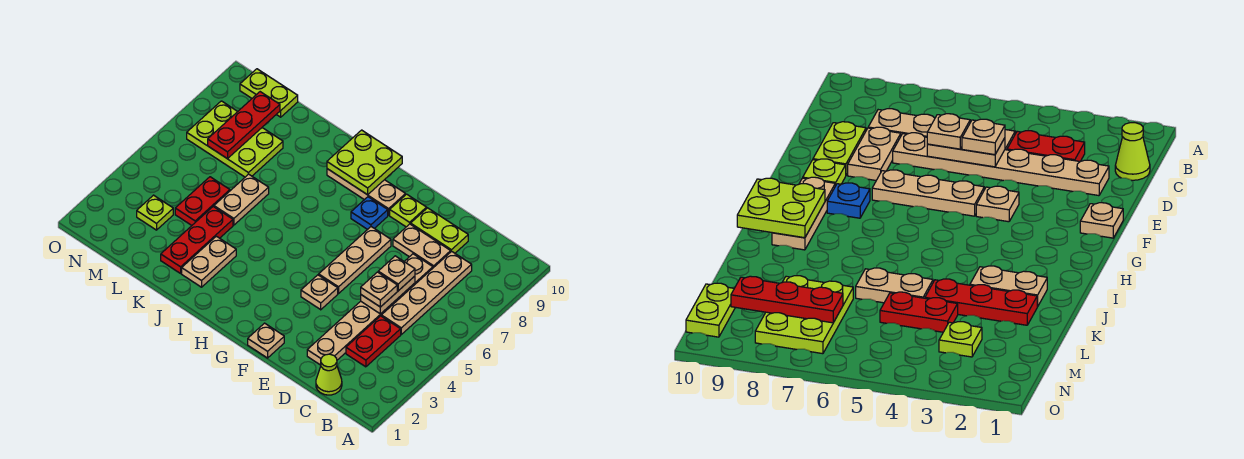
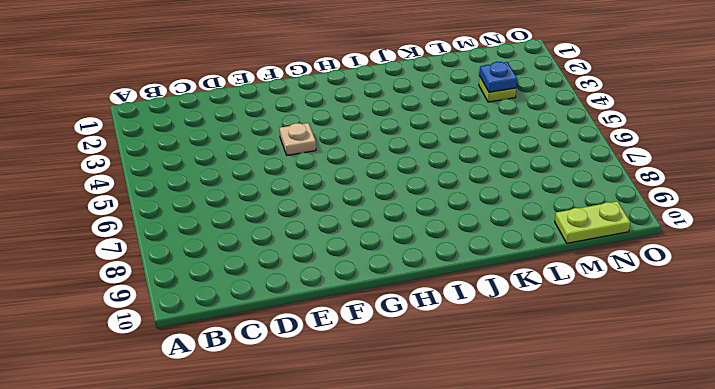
blue plate M3 level 2 -> blue plate G8 level 1
none -> lime cone C1 level 1
none -> red plate C3:C4 level 1
none -> tan plate C5:C8 level 1

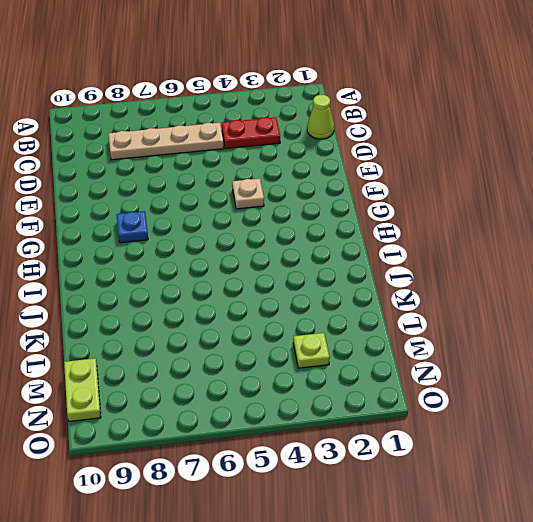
none -> tan plate D2:D7 level 1
none -> tan plate D8:E8 level 1
none -> lime plate D9:E9 level 1

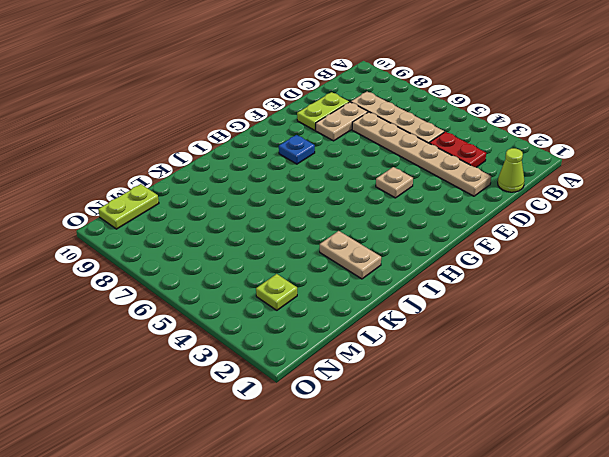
none -> tan plate F1 level 1
none -> tan plate F5:F7 level 1
none -> lime plate F9 level 1

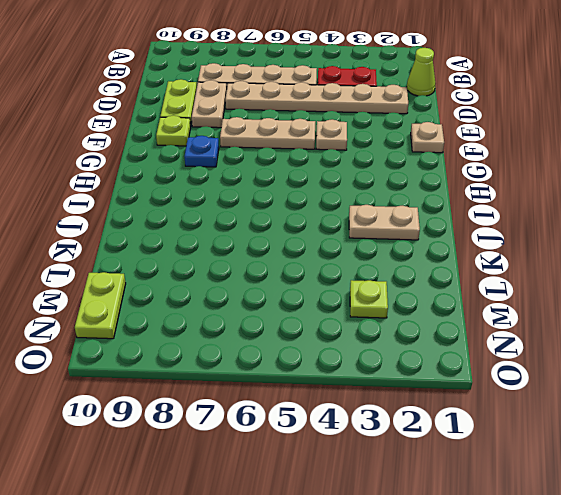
none -> tan plate G9:I9 level 1
none -> red plate K2:K4 level 1
none -> tan plate K5:K6 level 1

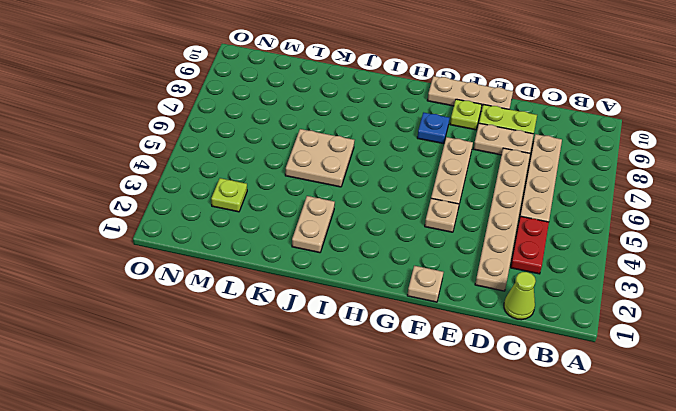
tan plate E10:G10 level 1 -> tan plate G9:I9 level 1
tan plate J5:K6 level 1 -> tan plate K5:K6 level 1
none -> red plate K2:K4 level 1
none -> red plate L4:L5 level 1
none -> lime plate L7:N8 level 1

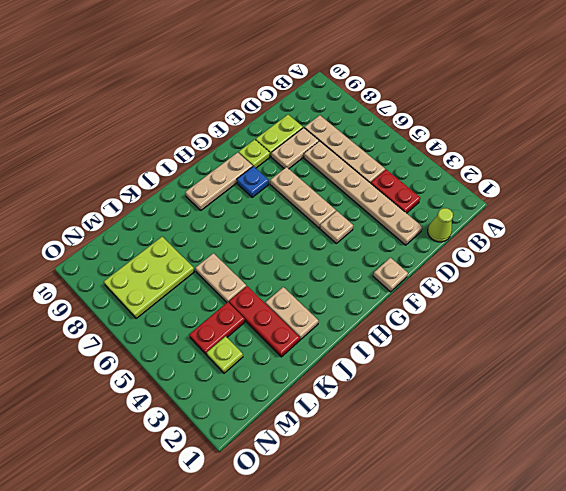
red plate L4:M4 level 1 -> red plate L4:L5 level 1
none -> lime plate M10:N10 level 1
none -> tan plate D5:D6 level 2
none -> lime plate H9:I10 level 2

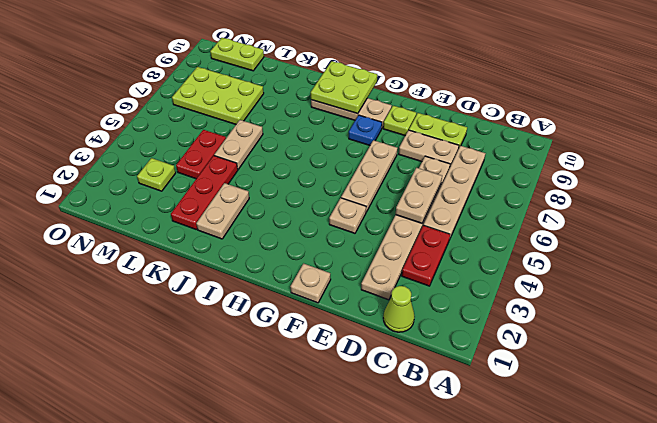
none -> red plate M7:M9 level 2
none -> tan plate D5 level 3
none -> tan plate D6 level 3

